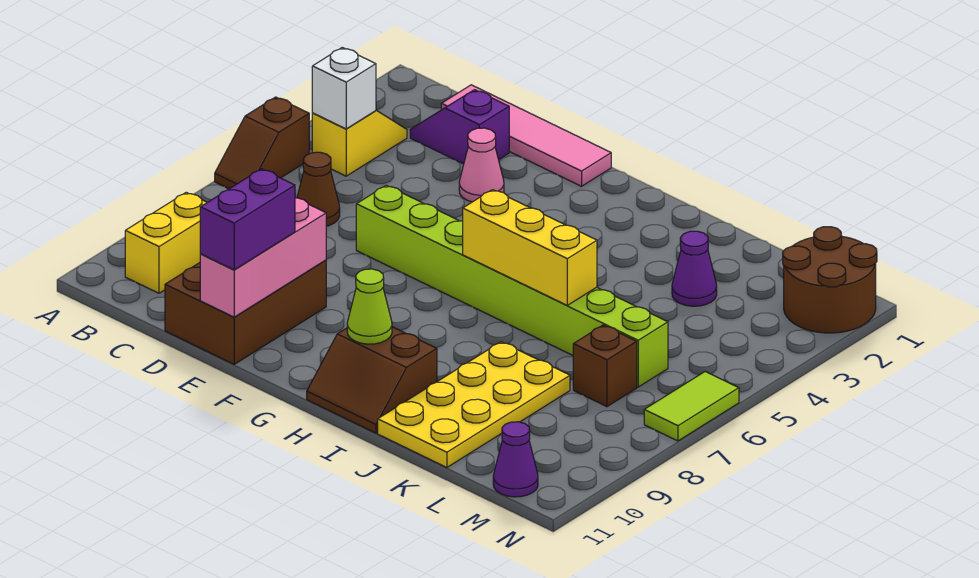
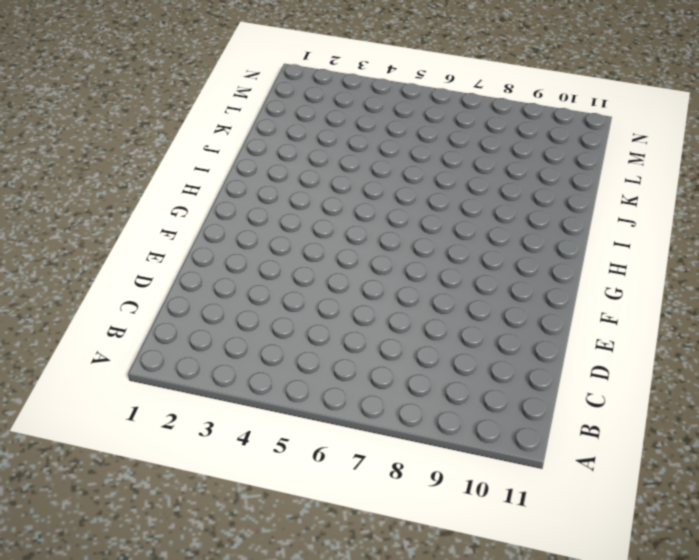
none -> brown slope A5:A6 level 1 top 5
none -> yellow slope B3:B4 level 1 top 4
none -> yellow brick B9:B10 level 1

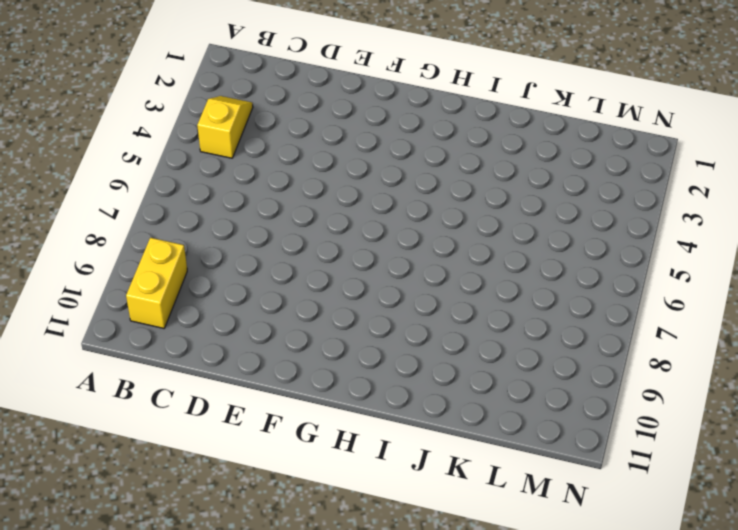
none -> brown slope A5:A6 level 1 top 5
none -> pink tile C1:F1 level 1
none -> purple slope C2:D2 level 1 top D

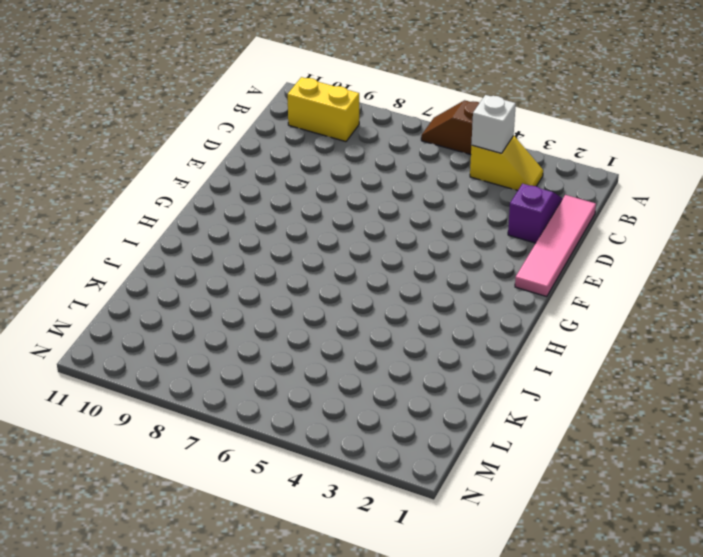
none -> brown cone C6 level 1
none -> brown brick D9:E11 level 1
none -> pink cone E3 level 1

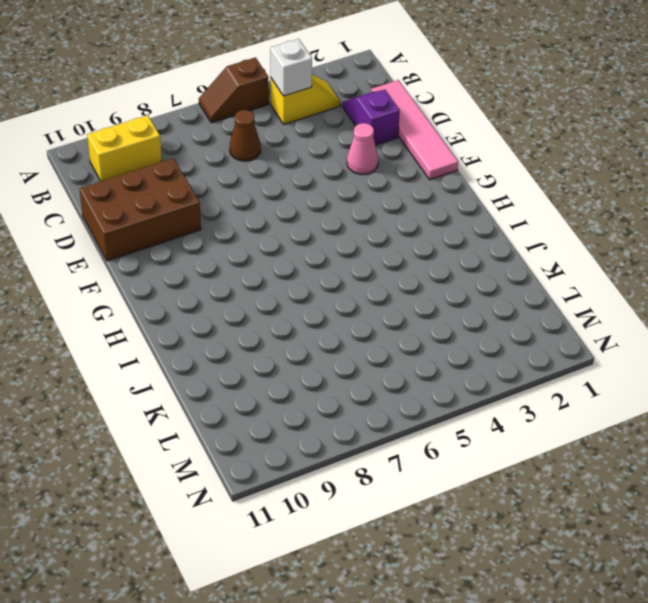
none -> lime brick E6:L6 level 1
none -> brown slope H10:I11 level 1 top 10
none -> yellow plate J8:K11 level 1

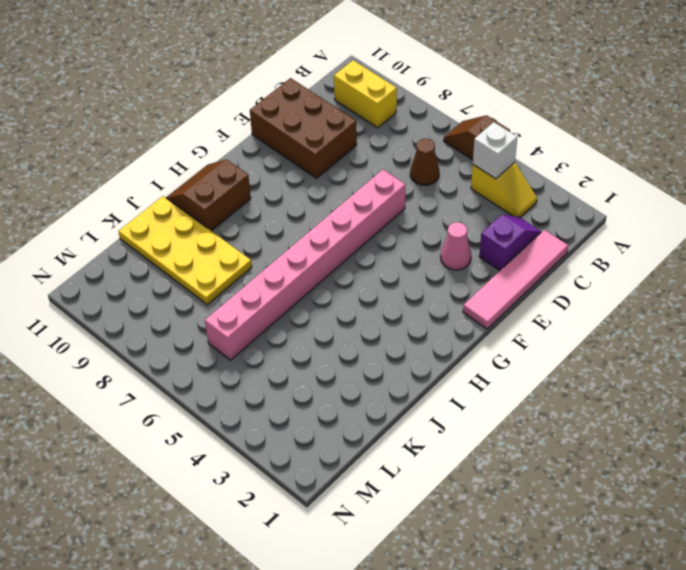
pink brick E6:L6 level 1 -> lime brick E6:L6 level 1
none -> purple cone K3 level 1
none -> brown brick L7 level 1
none -> brown round brick M1:N2 level 1

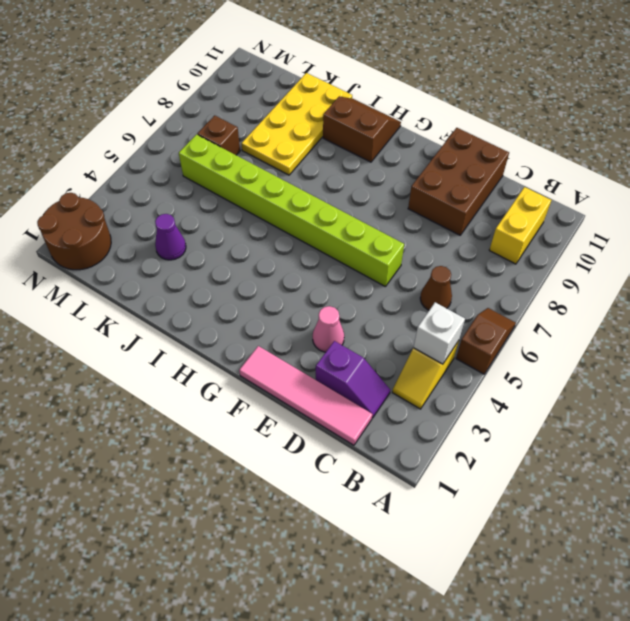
none -> purple cone M11 level 1
none -> lime tile N6:N7 level 1
none -> pink brick E9:E11 level 2

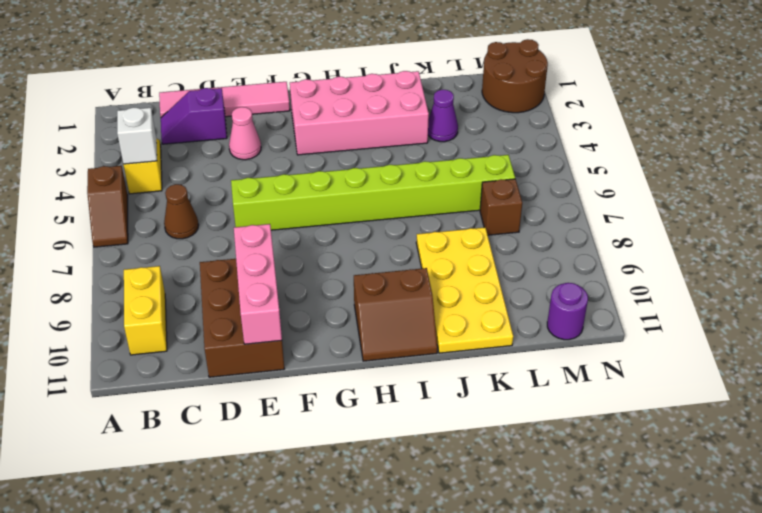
pink brick G2:J3 level 1 -> none
purple round brick M11 level 1 -> purple cone M11 level 1
none -> lime tile N6:N7 level 1
none -> yellow brick H6:J6 level 2
none -> lime cone H10 level 2

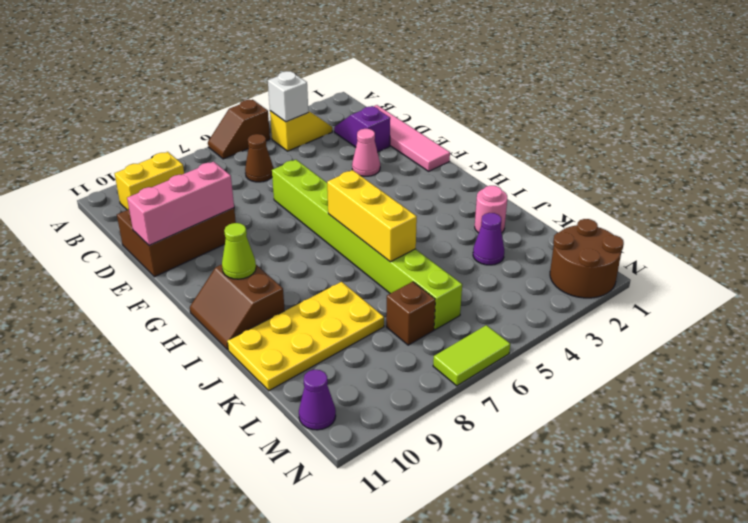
pink round brick J2 level 1 -> none
none -> purple brick E10:E11 level 3

